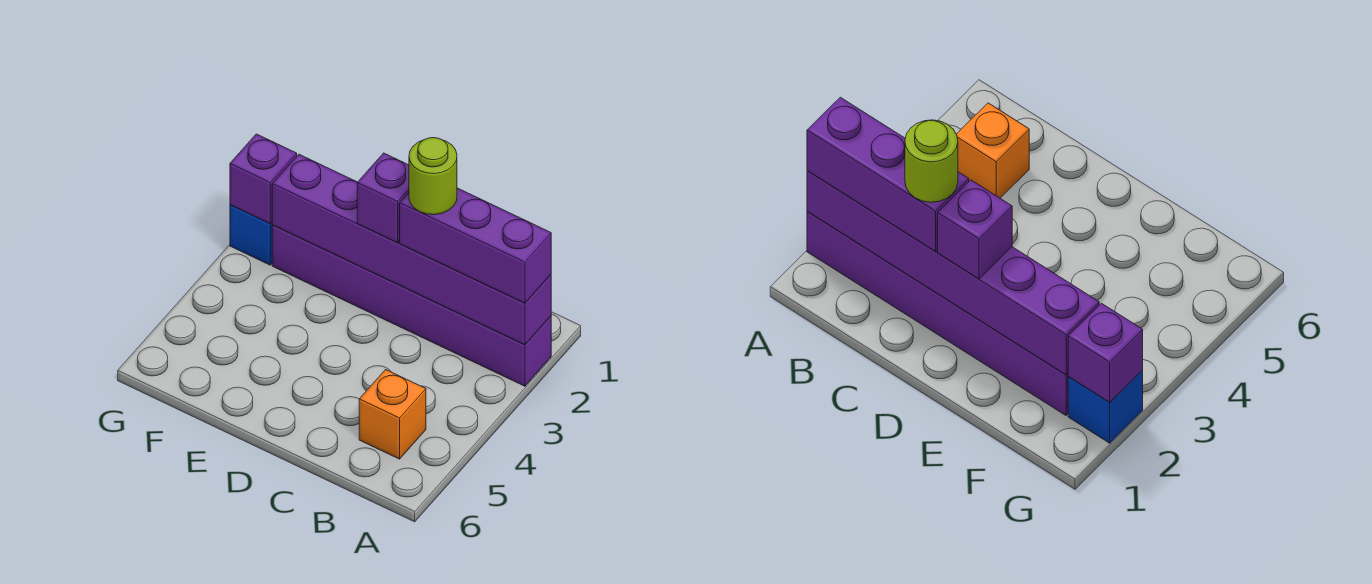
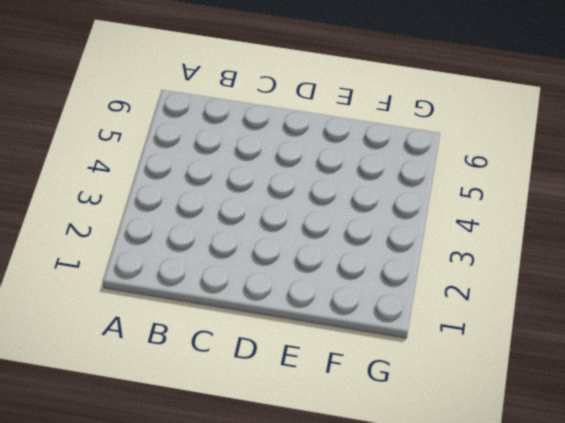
none -> purple brick A2:F2 level 1
none -> orange brick B5 level 1

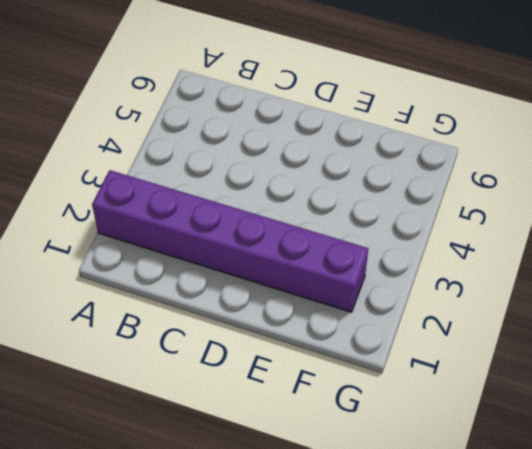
none -> orange brick B5 level 1
none -> blue brick G2 level 1

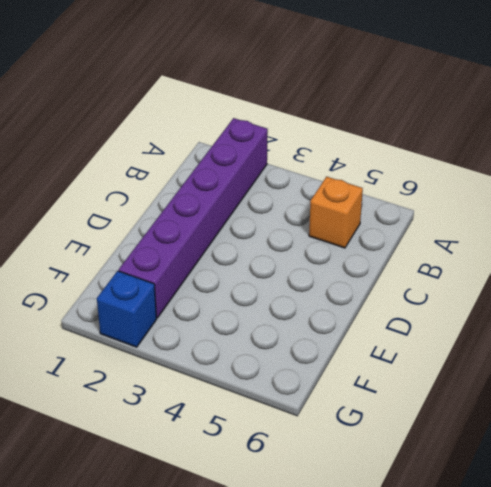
none -> purple brick A2:F2 level 2
none -> purple brick G2 level 2

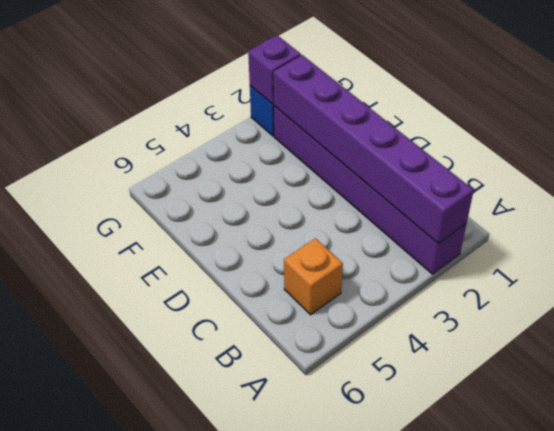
none -> purple brick A2:C2 level 3
none -> purple brick D2 level 3

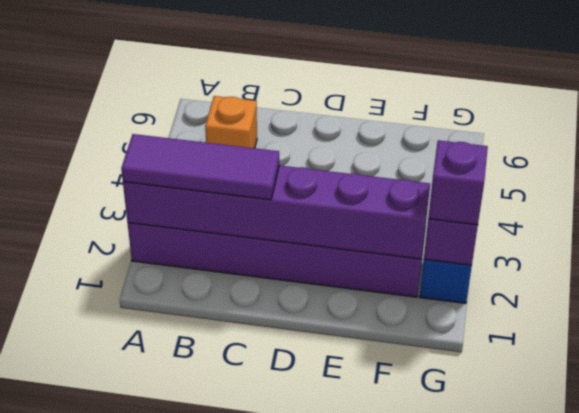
purple tile A2:C2 level 3 -> purple brick A2:C2 level 3
purple brick G2 level 3 -> purple brick D2 level 3
none -> lime round brick C2 level 4

